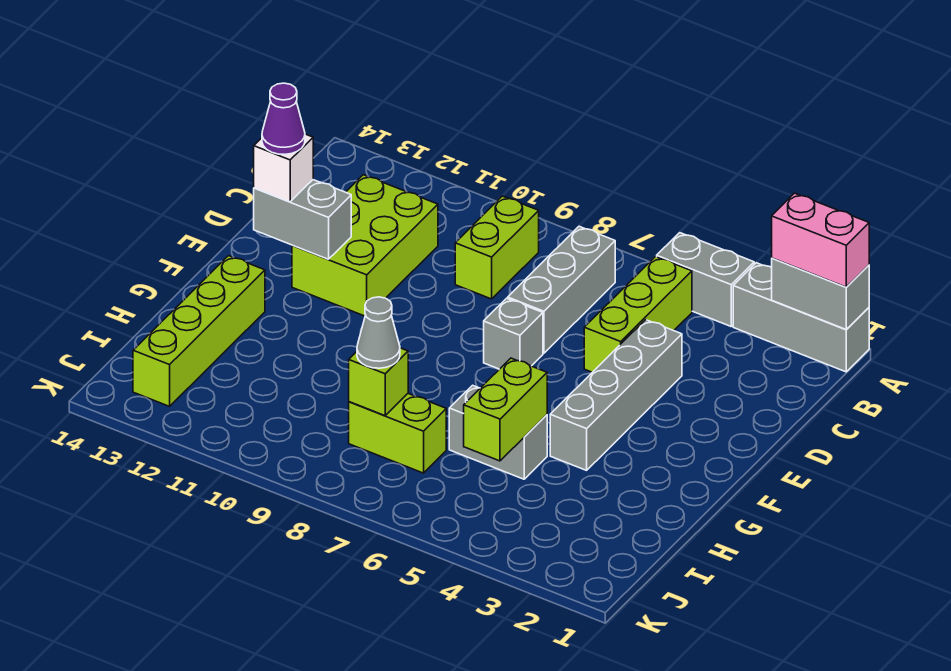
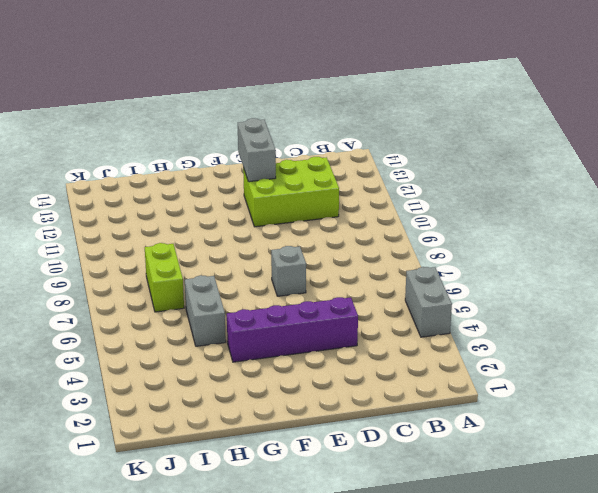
purple brick D4:G4 level 1 -> grey brick D4:G4 level 1
none -> grey brick A1:A3 level 1
none -> lime brick B5:D5 level 1
none -> grey brick B7:D7 level 1

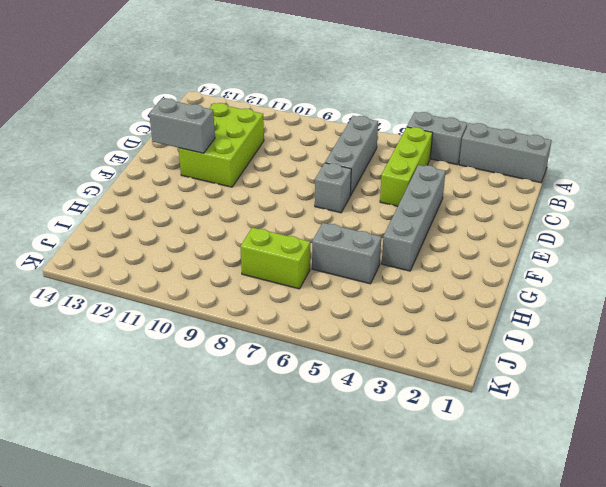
none -> lime brick B9:C9 level 1
none -> lime brick G13:J13 level 1
none -> grey brick A1:A2 level 2

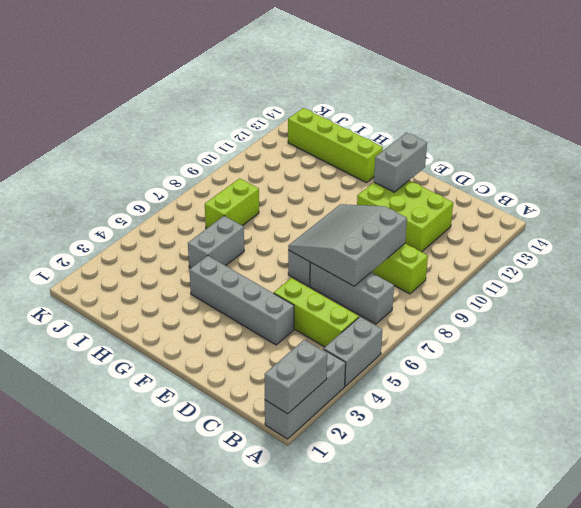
grey slope C7:E9 level 2 top C -> none
none -> lime brick H5:I5 level 2
none -> lime brick I8 level 2
none -> pink brick A1:A2 level 3

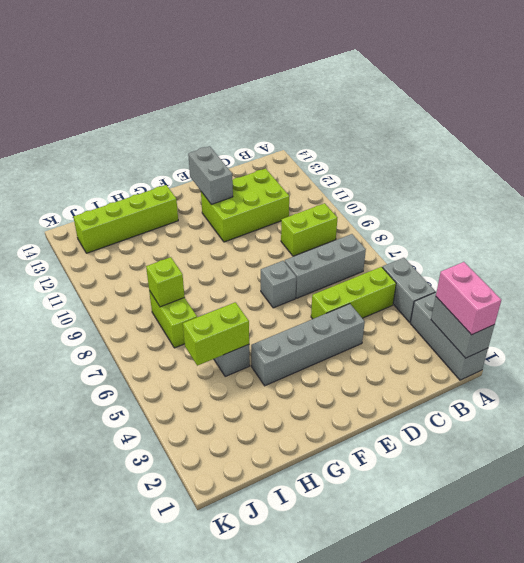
none -> white brick E13 level 3
none -> grey cone I8 level 3
none -> purple cone E13 level 4

